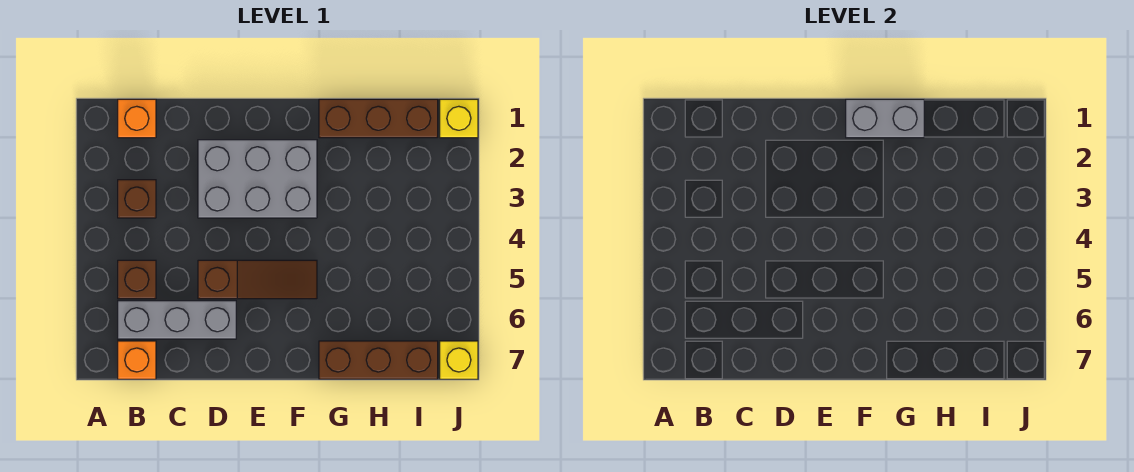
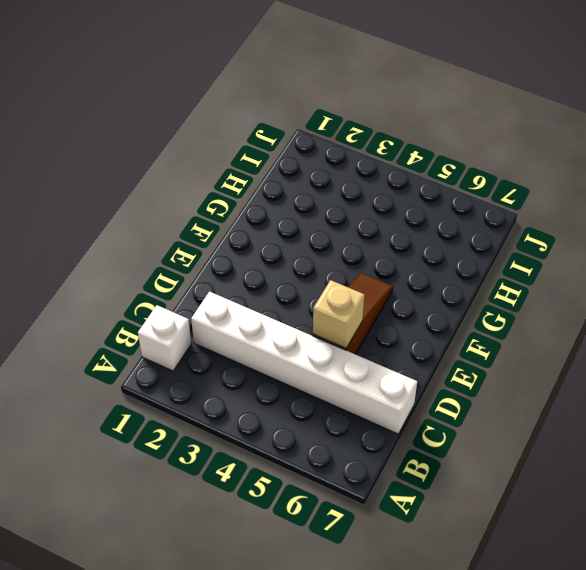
white brick B1 level 1 -> orange brick B1 level 1
white brick C2:C7 level 1 -> grey brick B6:D6 level 1
tan brick D5 level 2 -> none
none -> brown brick B3 level 1
none -> brown brick B5 level 1
none -> orange brick B7 level 1

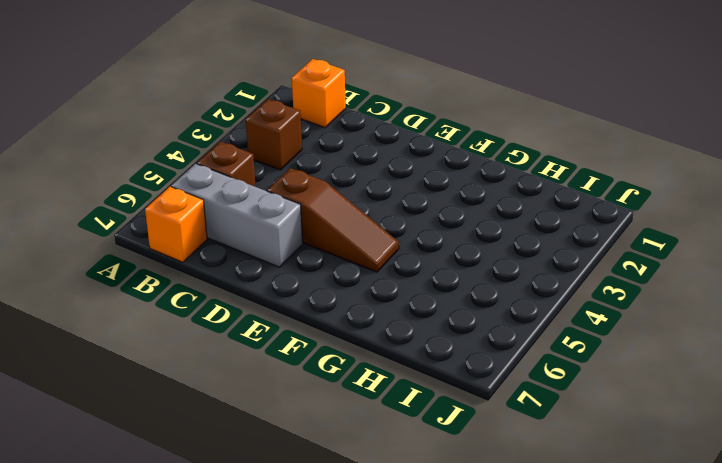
none -> grey brick D2:F3 level 1
none -> brown brick G1:I1 level 1
none -> brown brick G7:I7 level 1

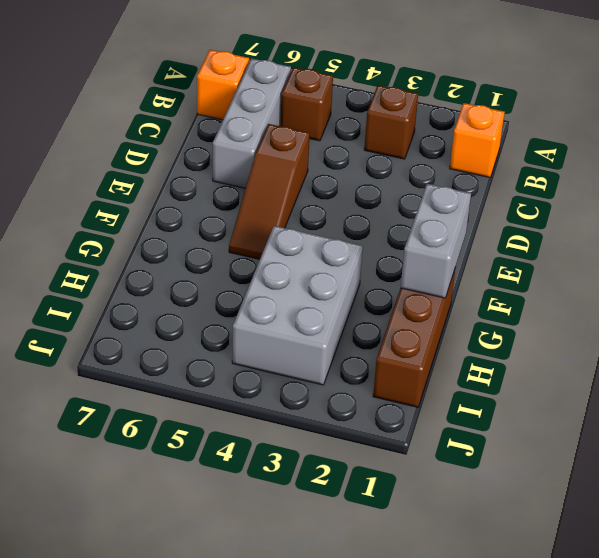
grey brick G3:I4 level 1 -> grey brick D2:F3 level 1
none -> brown brick G7:I7 level 1
none -> yellow brick J1 level 1
none -> yellow brick J7 level 1

